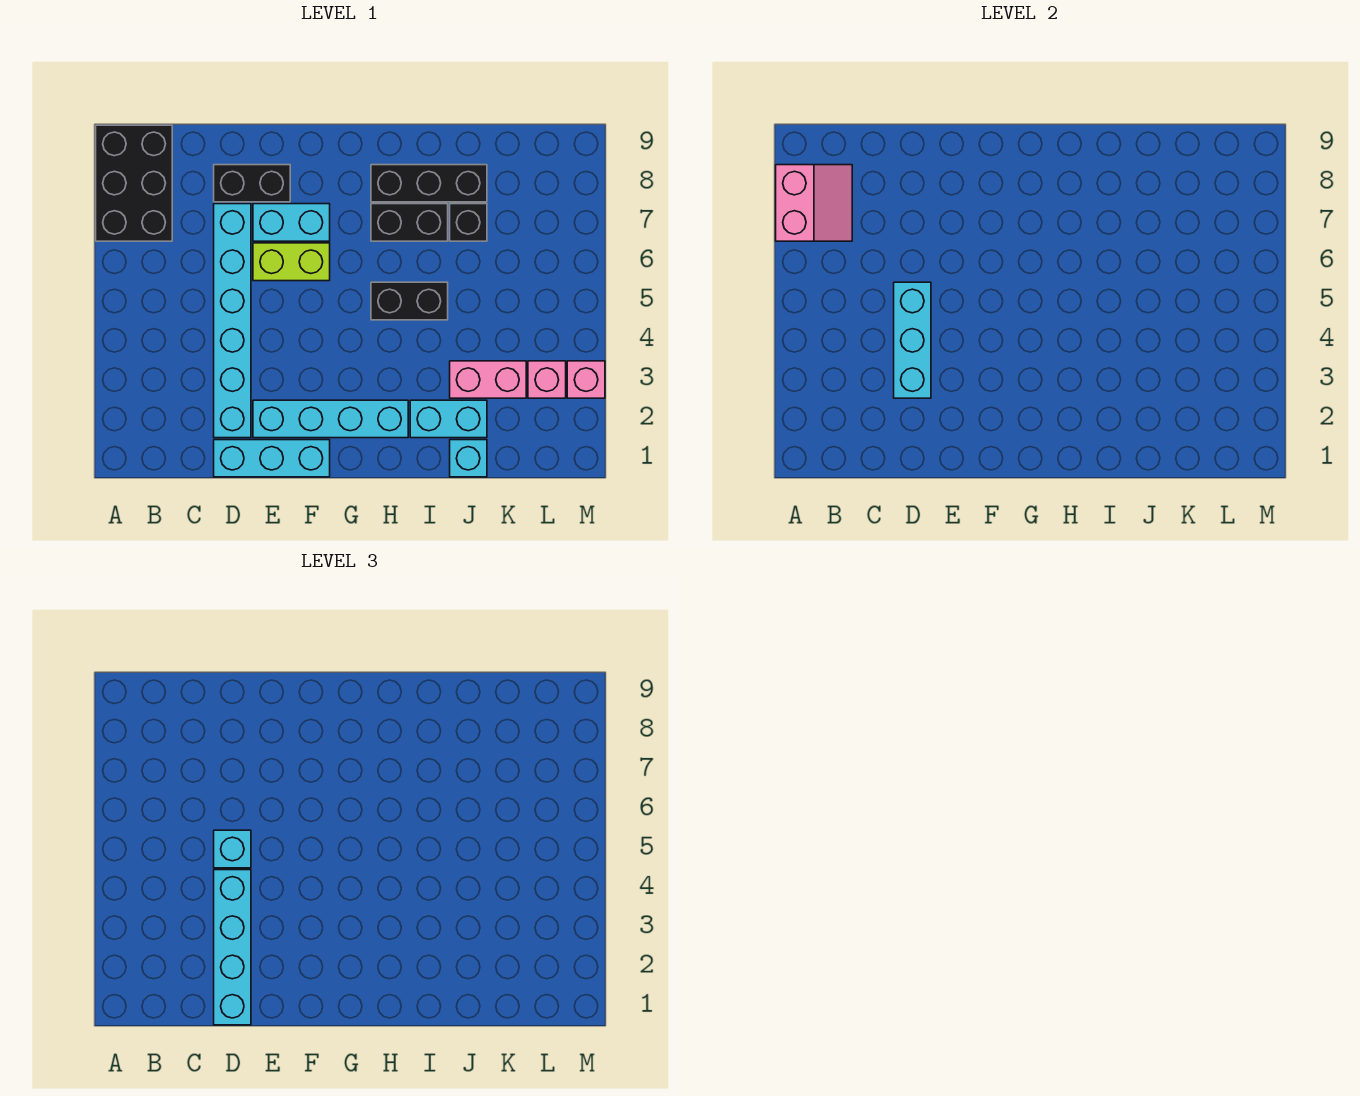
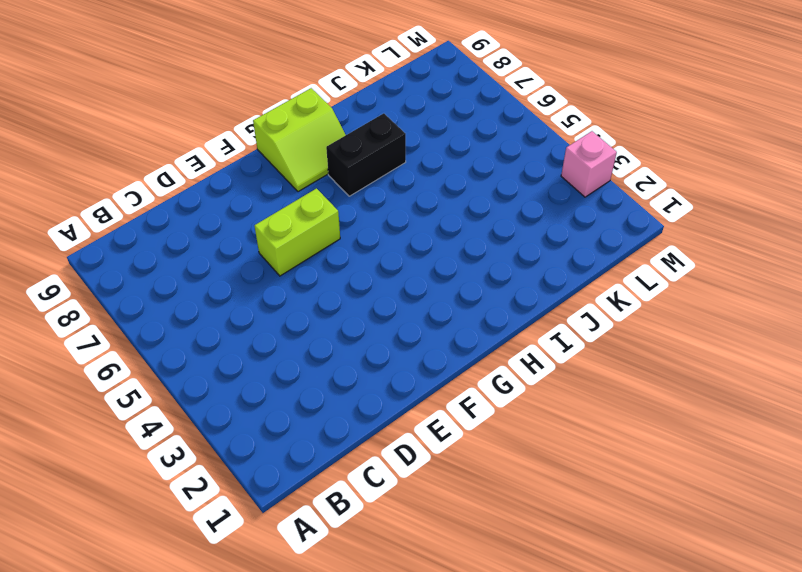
lime slope G8:H9 level 1 top 9 -> black brick H8:J8 level 1
none -> black brick A7:B9 level 1
none -> cyan brick D1:F1 level 1
none -> cyan brick D2:D7 level 1

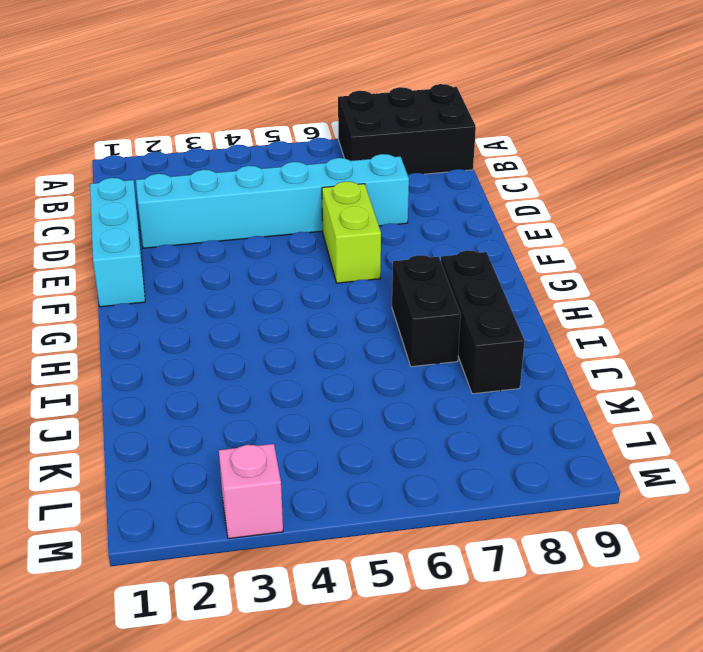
none -> black brick D8:E8 level 1
none -> cyan brick E2:H2 level 1
none -> cyan brick E7:F7 level 1

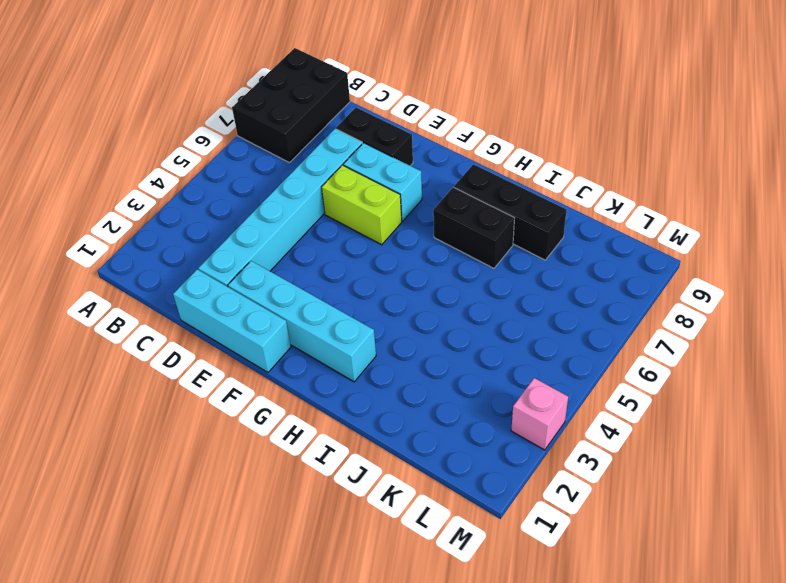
none -> black brick H5:I5 level 1
none -> cyan brick I2:J2 level 1
none -> cyan brick J1 level 1

